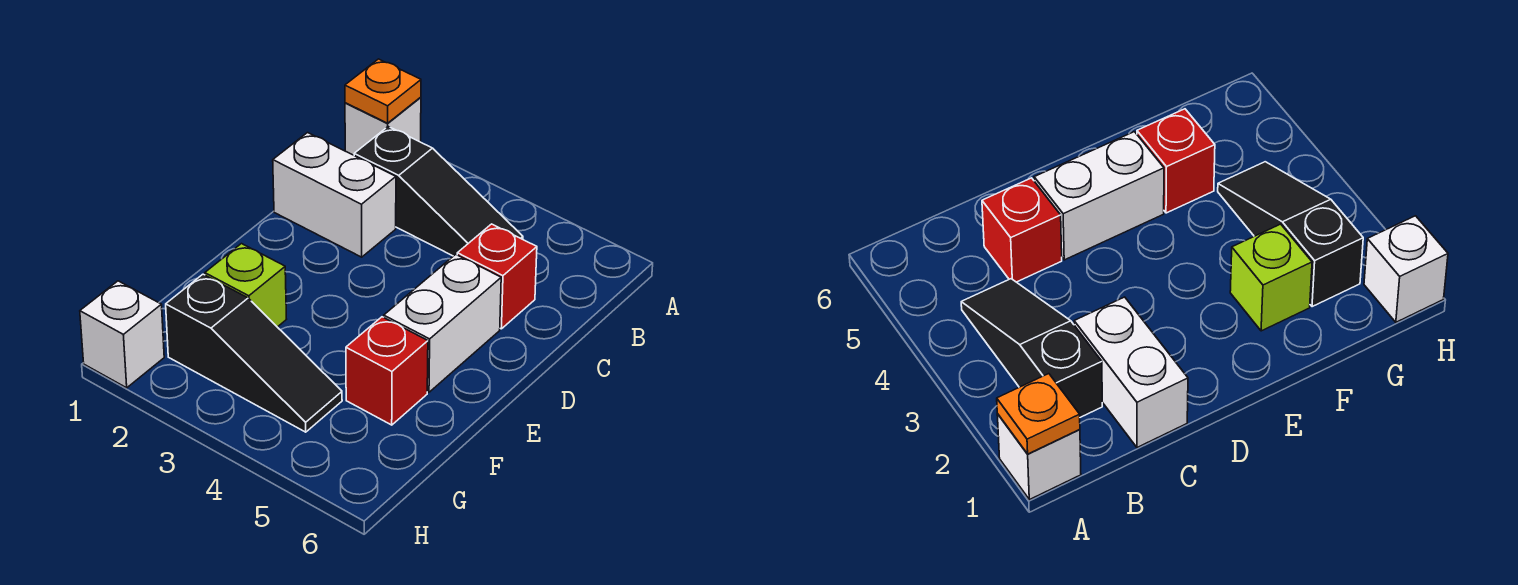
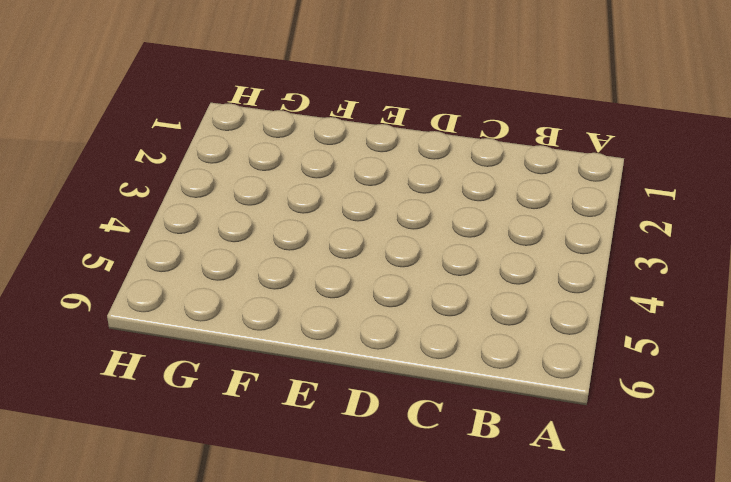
none -> white brick A1 level 1
none -> black slope B2:B4 level 1 top 2

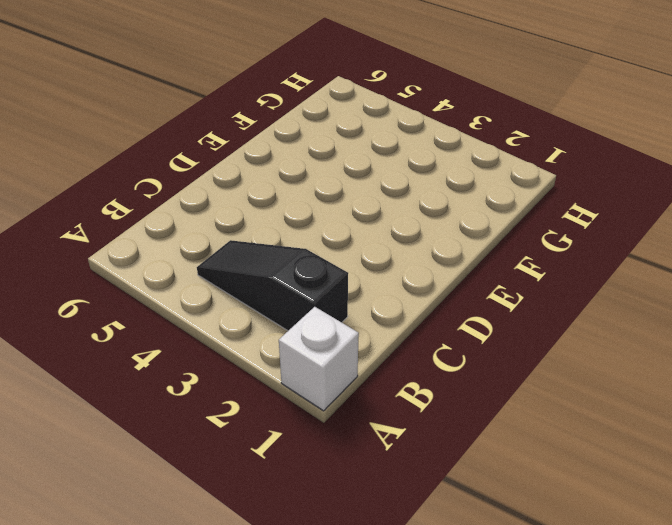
none -> white brick C1:C2 level 1
none -> red brick C5 level 1

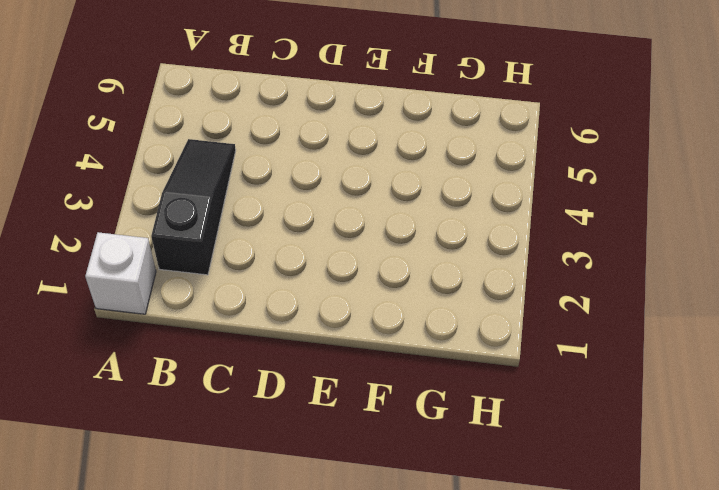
none -> white brick C1:C2 level 1
none -> red brick C5 level 1

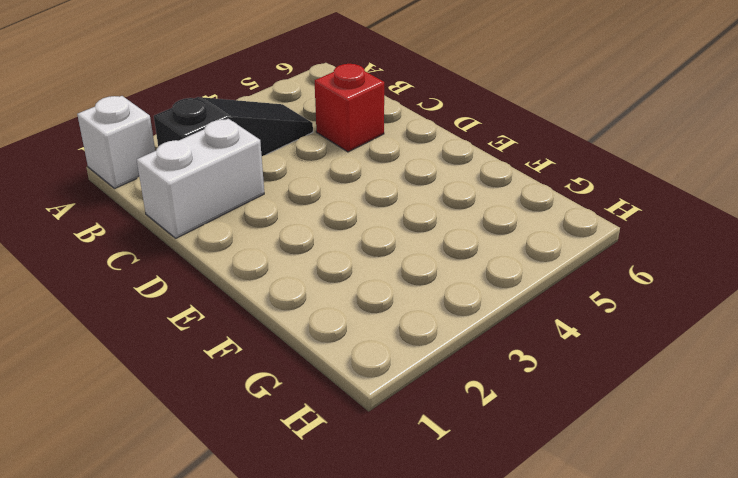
none -> white brick D5:E5 level 1
none -> lime brick F2 level 1

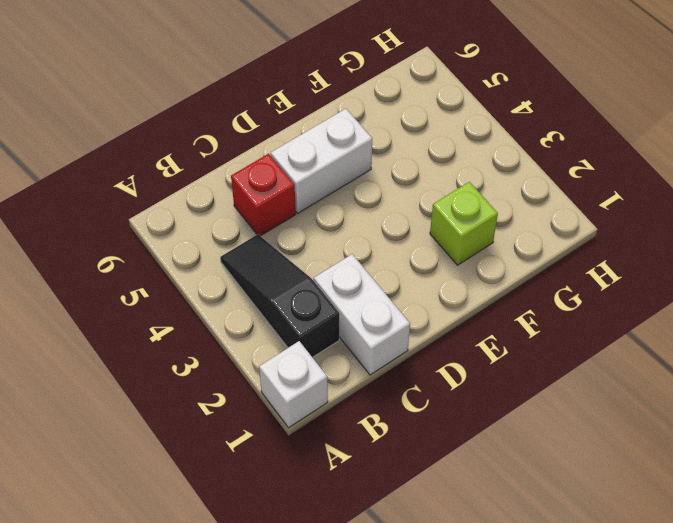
none -> red brick F5 level 1
none -> black slope G2:G4 level 1 top 2

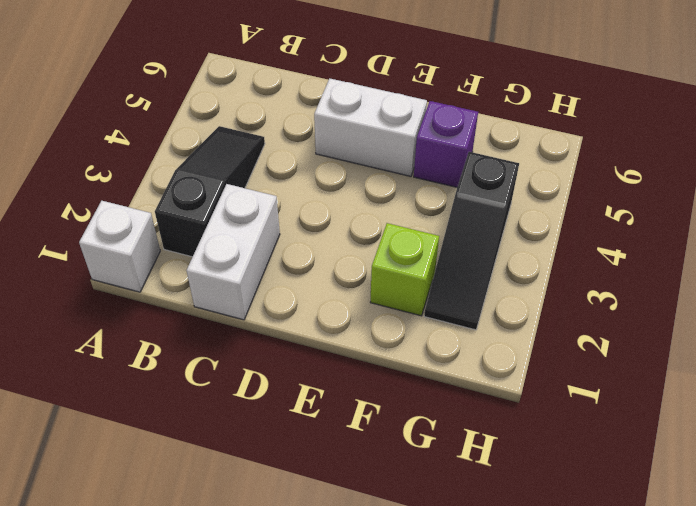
purple brick F5 level 1 -> red brick F5 level 1
black slope G2:G4 level 1 top 4 -> black slope G2:G4 level 1 top 2
none -> red brick C5 level 1
none -> white brick H1 level 1

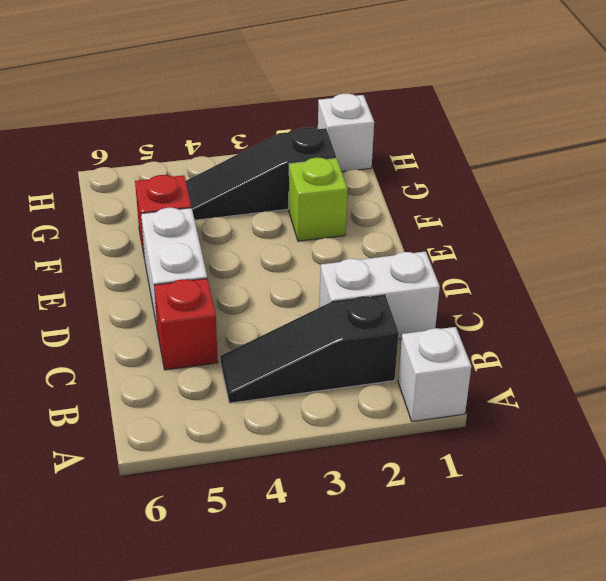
none -> orange plate A1 level 2

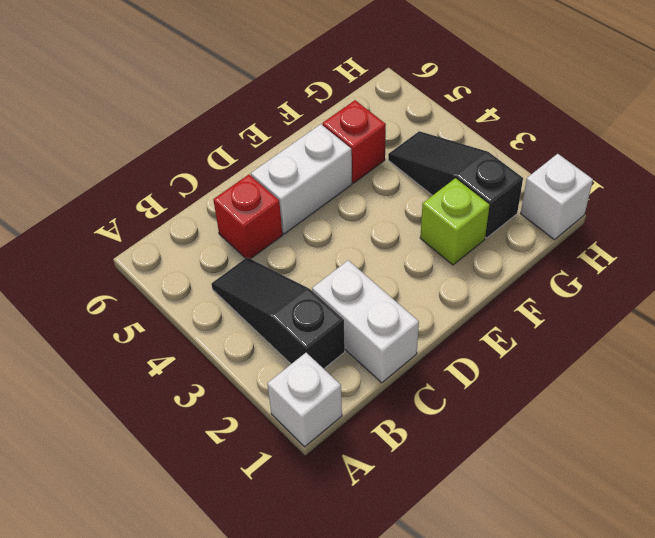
none -> orange plate A1 level 2

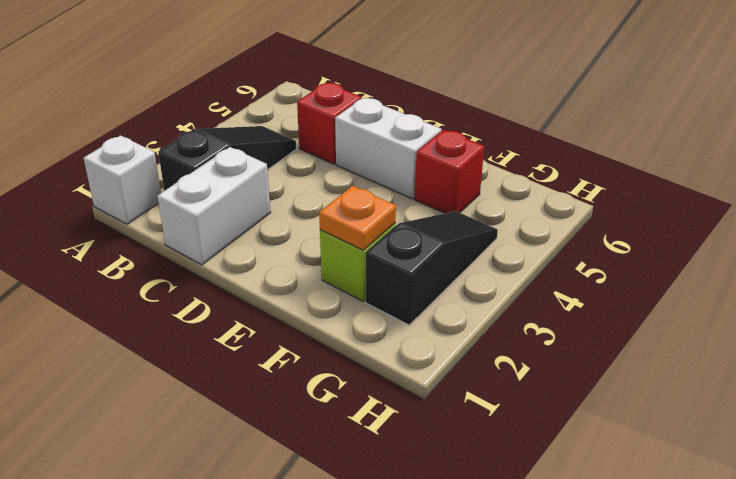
orange plate F2 level 2 -> orange plate A1 level 2
none -> white brick H1 level 1

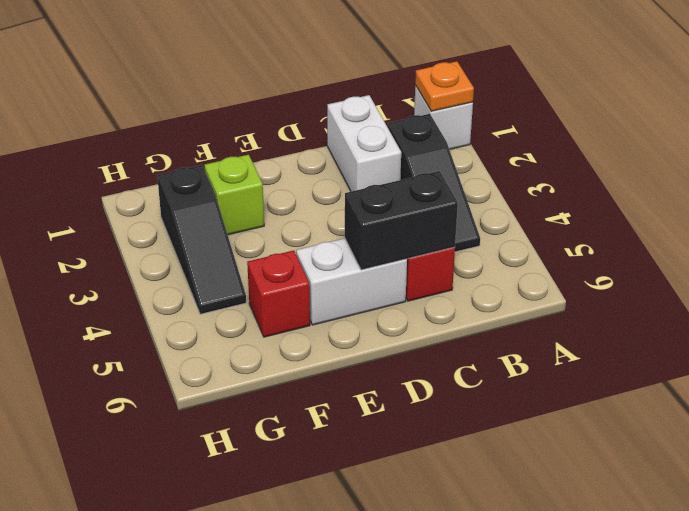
black brick C5:D5 level 2 -> none
none -> white brick H1 level 1

